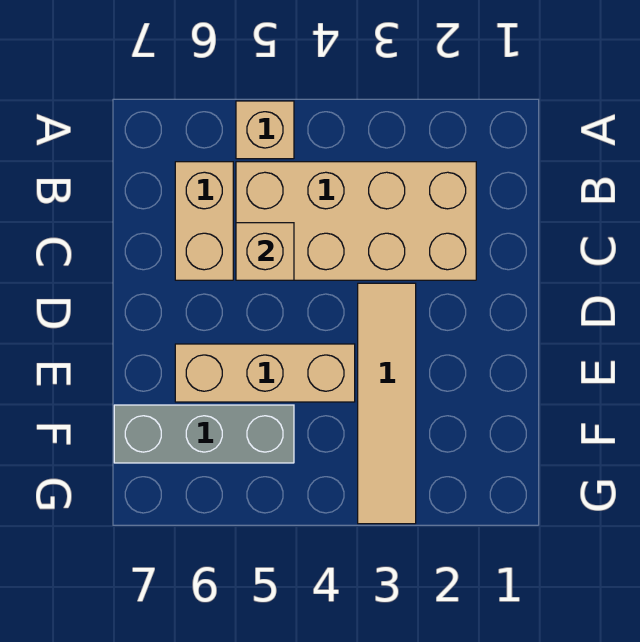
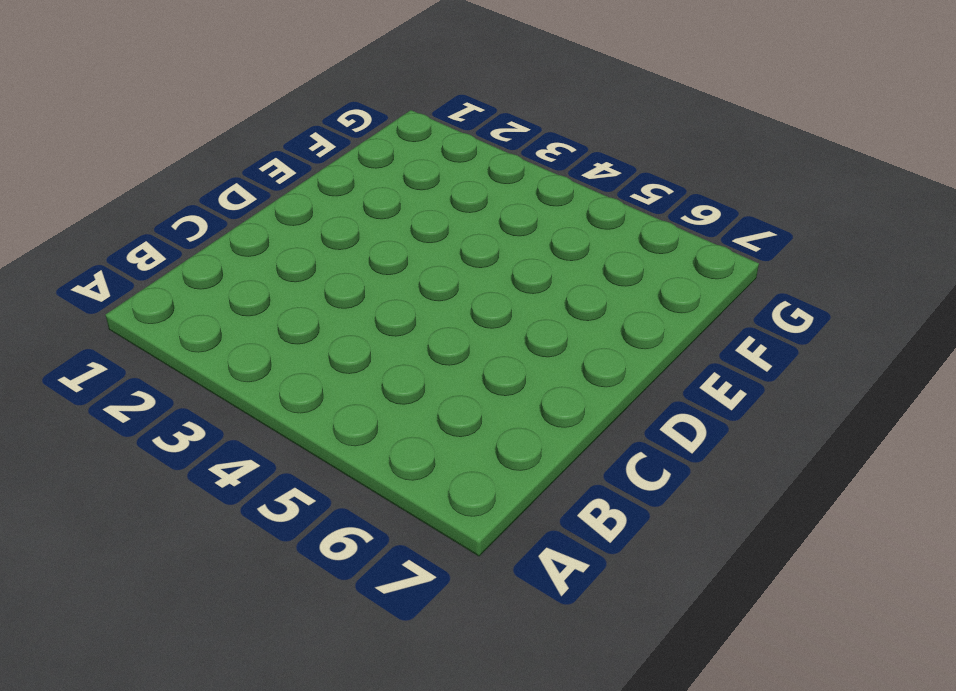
none -> tan brick A5 level 1
none -> tan brick B2:C5 level 1

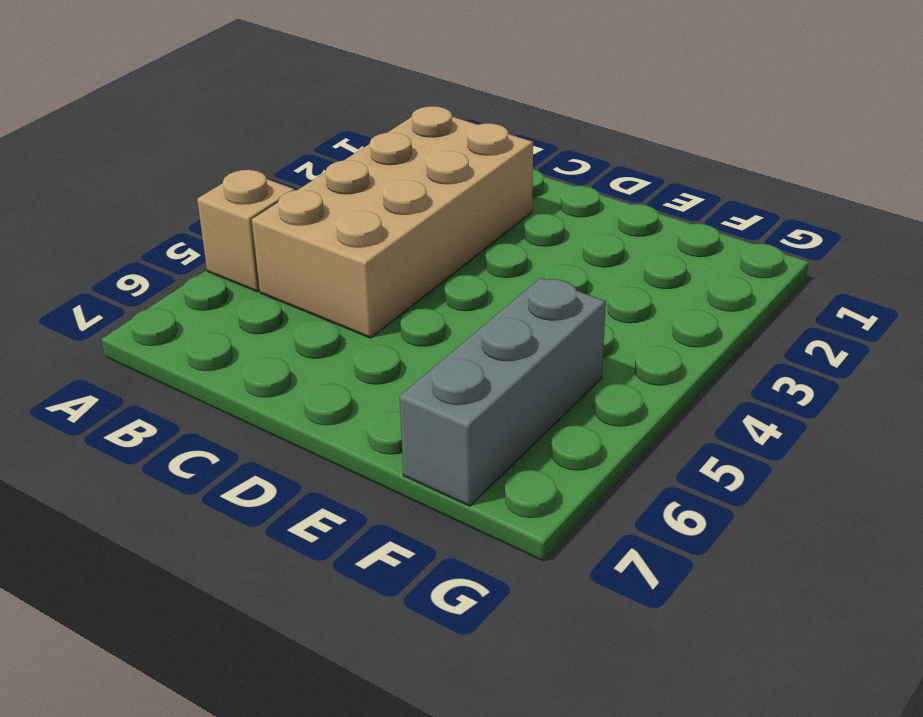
none -> tan brick B6:C6 level 1
none -> tan tile D3:G3 level 1

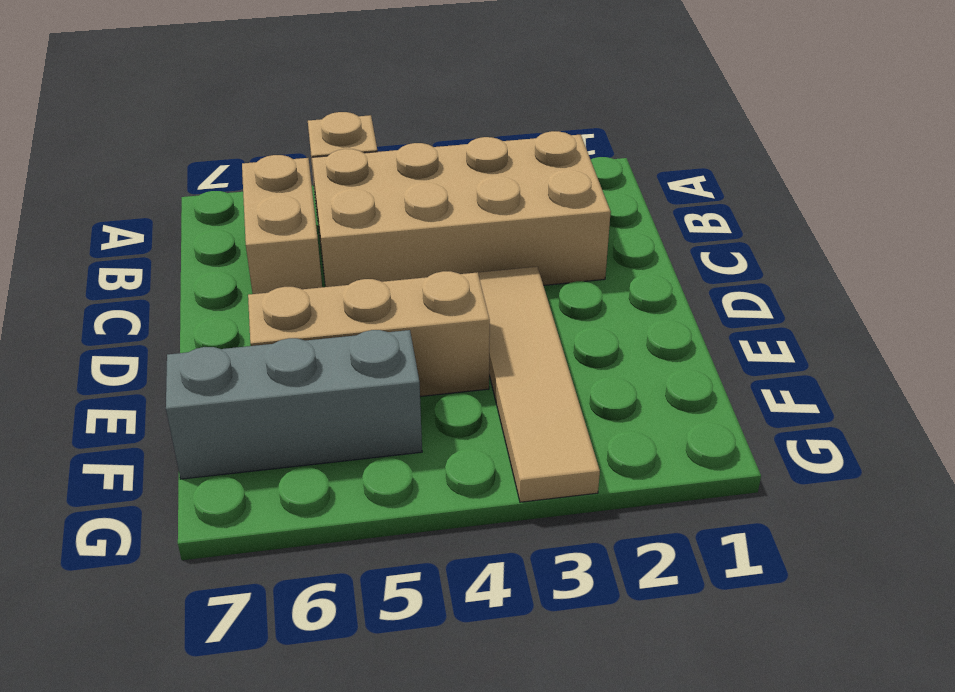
none -> tan brick C5 level 2

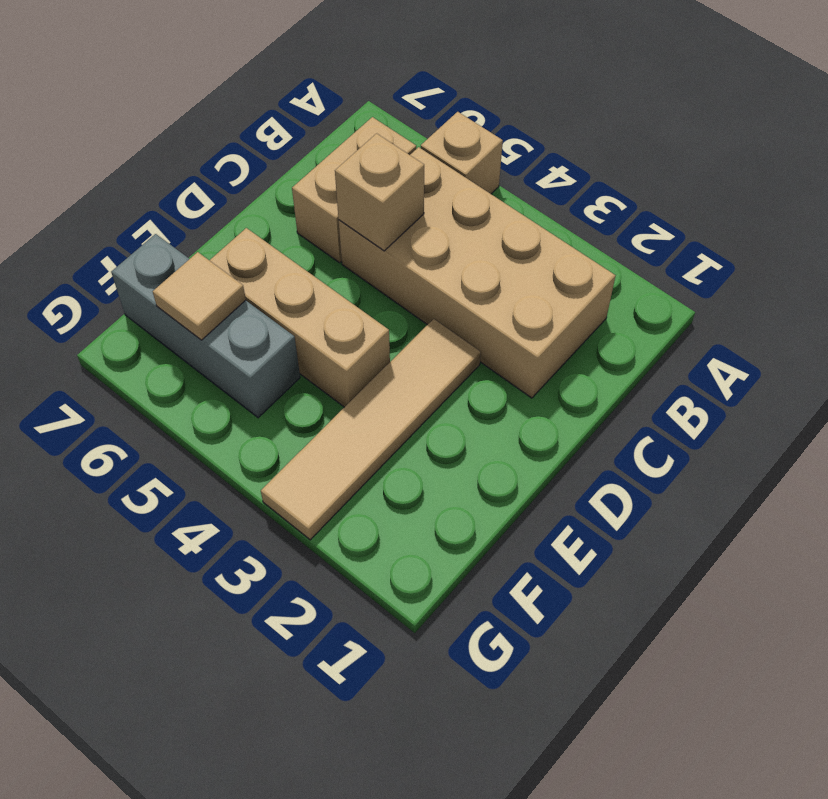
tan tile F6 level 2 -> none

